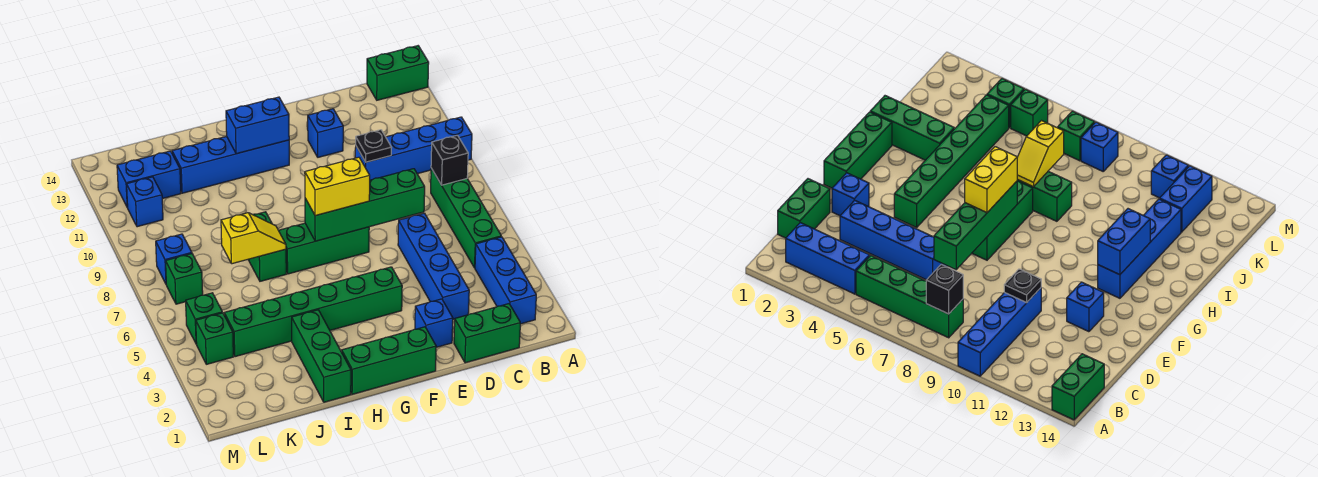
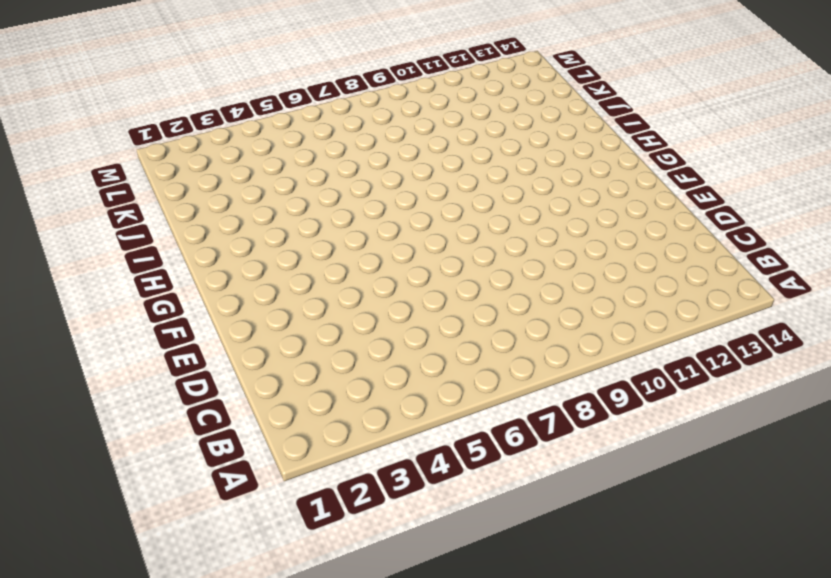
none -> blue brick A10:D10 level 1
none -> green brick A14:B14 level 1
none -> blue brick B2:B4 level 1

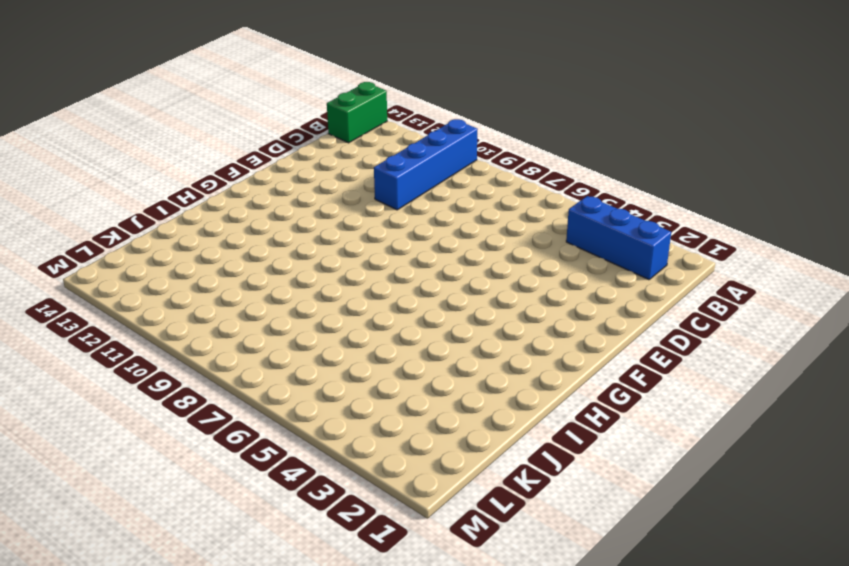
none -> green brick B5:B8 level 1
none -> green brick C1:D1 level 1
none -> blue brick D3:D6 level 1

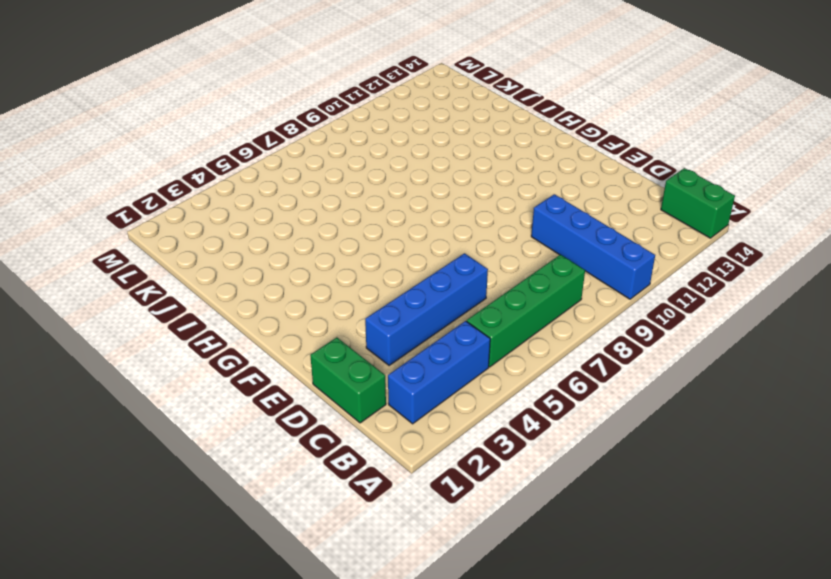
none -> blue brick E2 level 1
none -> blue brick E12 level 1
none -> green brick F1:H1 level 1

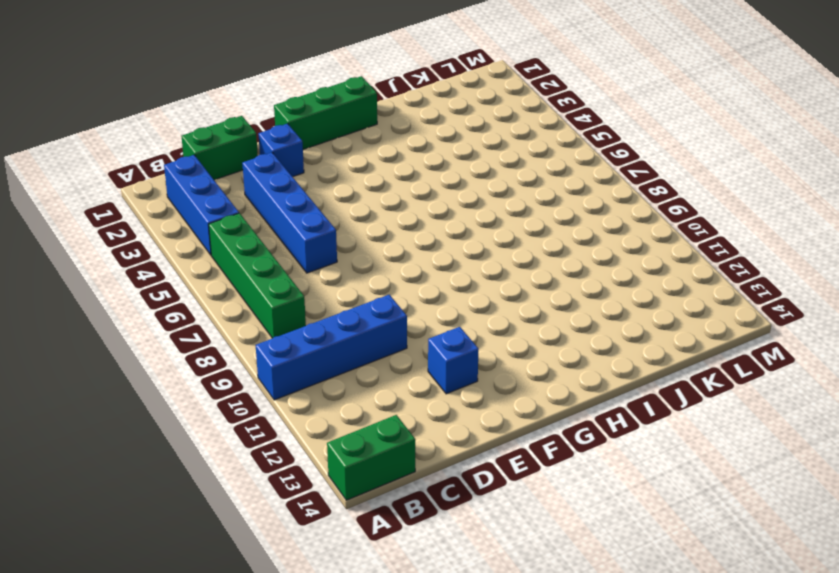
none -> green brick F4:K4 level 1
none -> green brick F7:H7 level 1
none -> blue brick G12:J12 level 1

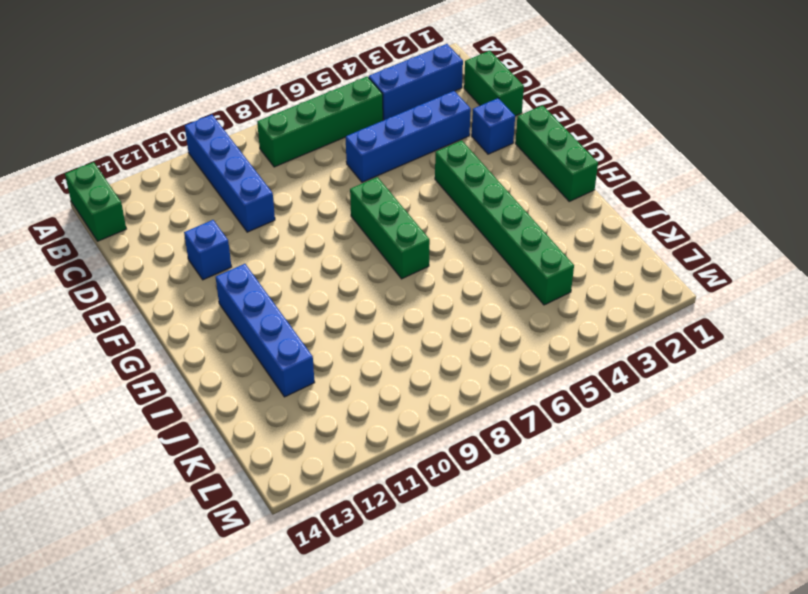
none -> green brick I1:I3 level 1
none -> green brick I7:I8 level 1
none -> blue brick K12:L12 level 1

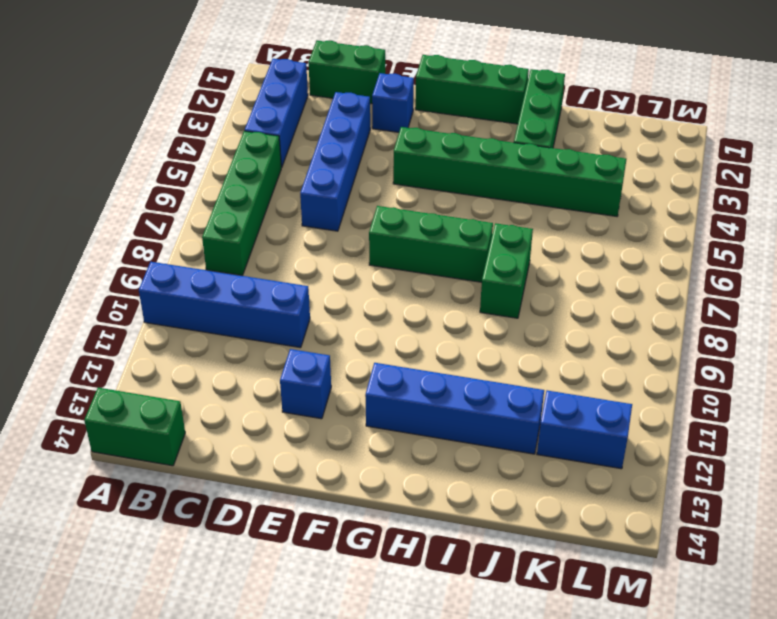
none -> green brick L4 level 1
none -> green brick L5 level 1
none -> green brick L7 level 1

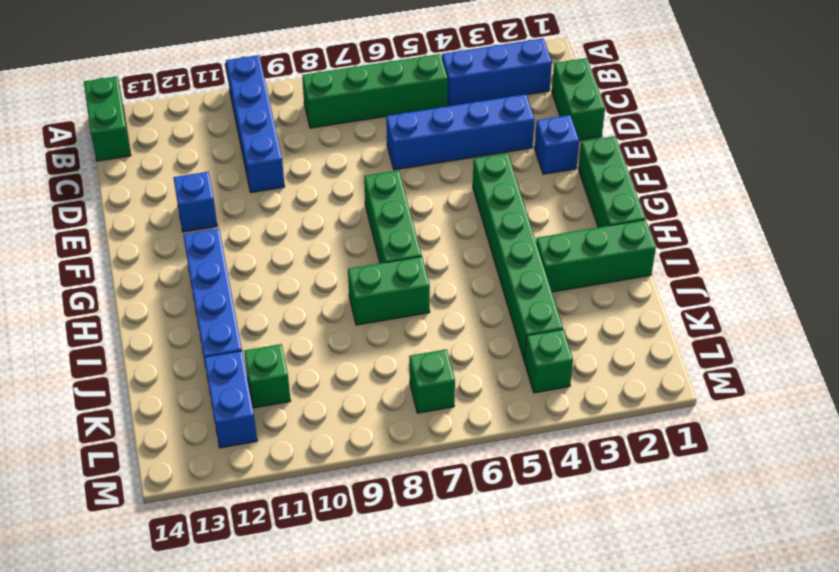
green brick K11 level 1 -> green brick L5 level 1
none -> blue brick L8 level 1
none -> blue brick L11 level 1
none -> black brick B8 level 2

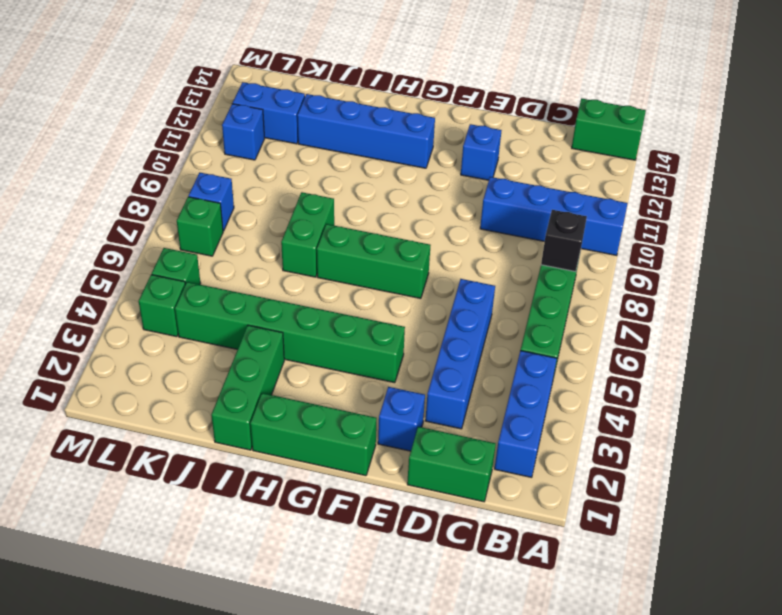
none -> green brick D7:G7 level 2
none -> black plate D10 level 2
none -> blue brick G12:H12 level 2

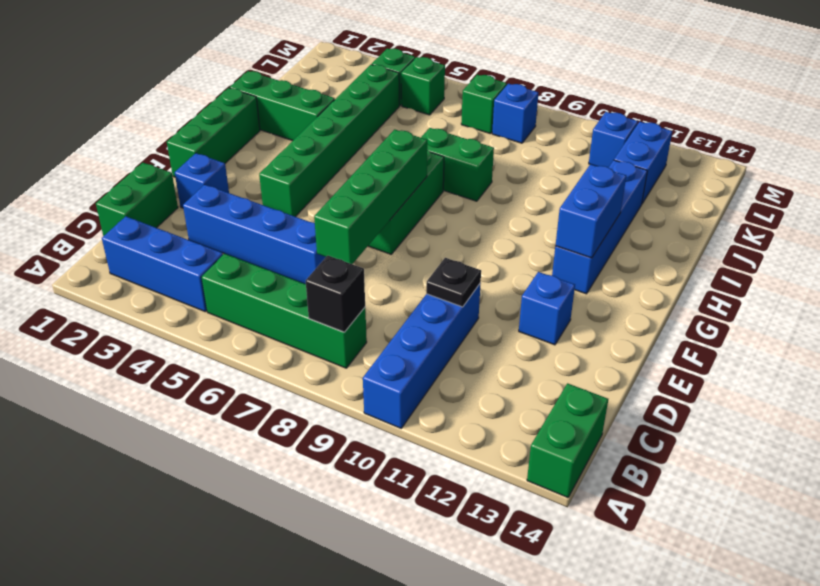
none -> yellow slope I7:J7 level 2 top J
none -> yellow brick F7:G7 level 3

